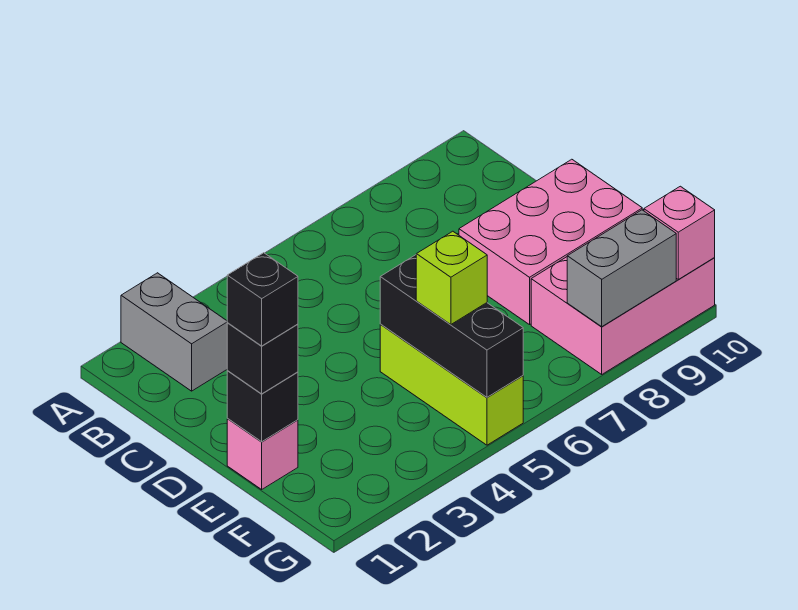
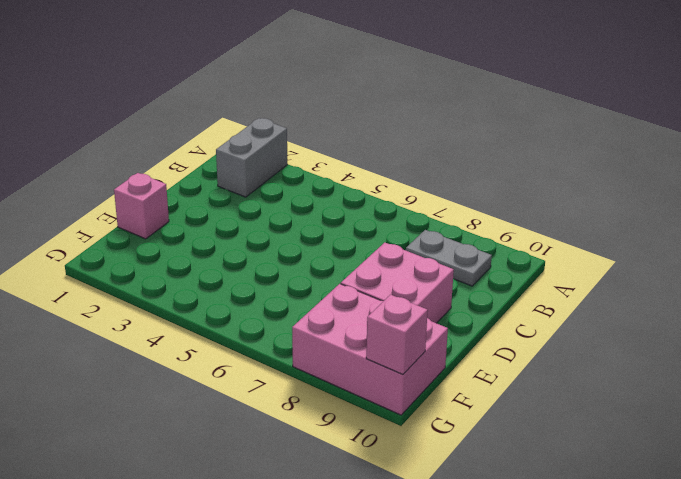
grey plate B8:B9 level 1 -> none
pink brick D8:E9 level 1 -> pink brick D8:E10 level 1
none -> lime brick E5:G5 level 1
none -> black brick E1 level 2
none -> black brick E5:G5 level 2

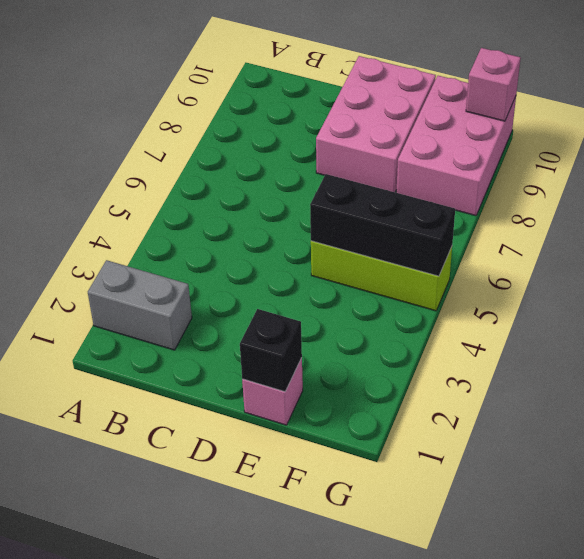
none -> grey brick G8:G9 level 2
none -> black brick E1 level 3
none -> lime brick F5 level 3

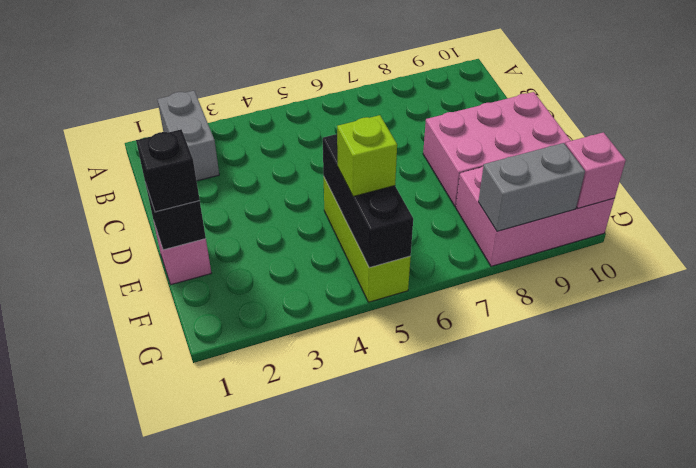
none -> black brick E1 level 4

